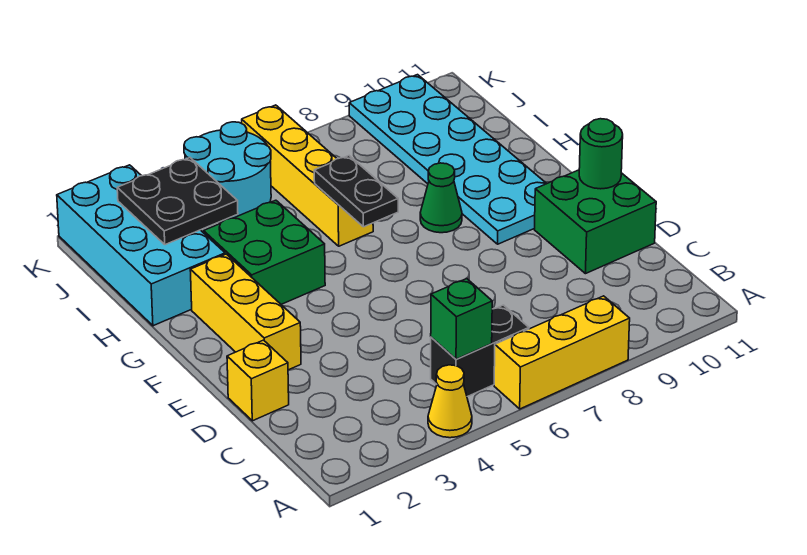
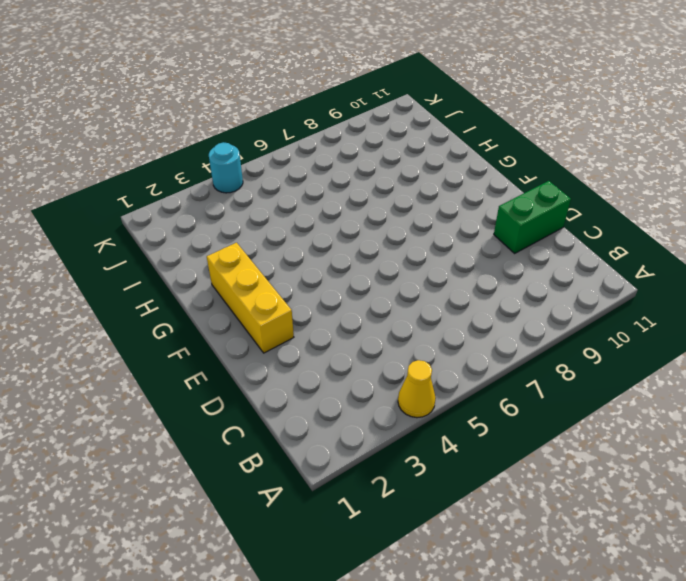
green brick D10:D11 level 1 -> green brick D10:E11 level 1
cyan round brick K4 level 1 -> cyan round brick J4:K5 level 1
none -> yellow brick A6:A8 level 1
none -> black brick B5:B6 level 1
none -> yellow brick D1 level 1

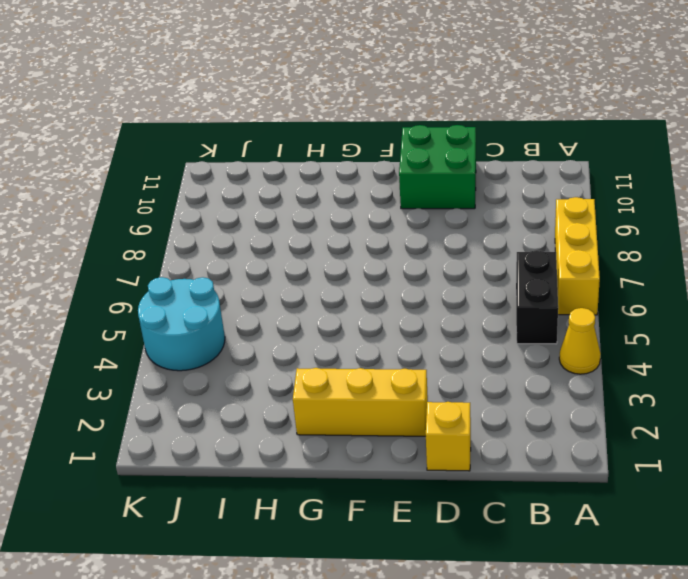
none -> cyan plate F9:K10 level 1
none -> green brick G3:H4 level 1
none -> green cone G8 level 1

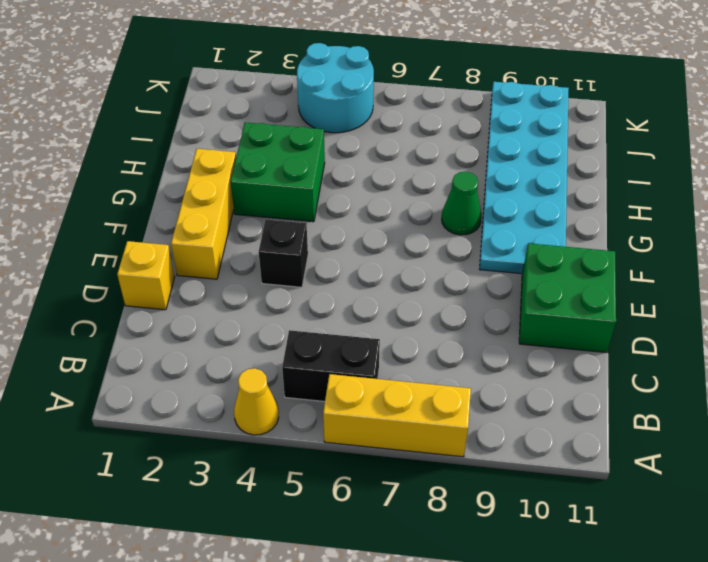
black brick E4 level 1 -> none
none -> cyan brick H1:K2 level 1
none -> yellow brick H6:K6 level 1
none -> green brick B5 level 2

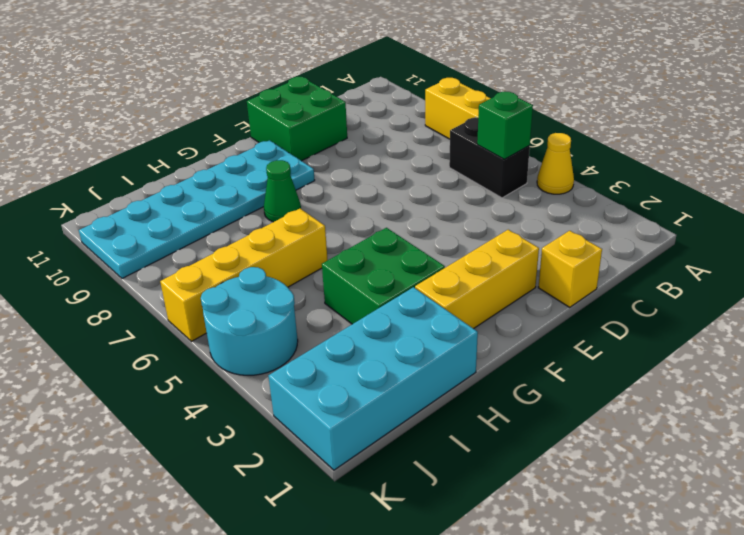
none -> green round brick E11 level 2
none -> black plate G6:H6 level 2
none -> black plate I2:J3 level 2

